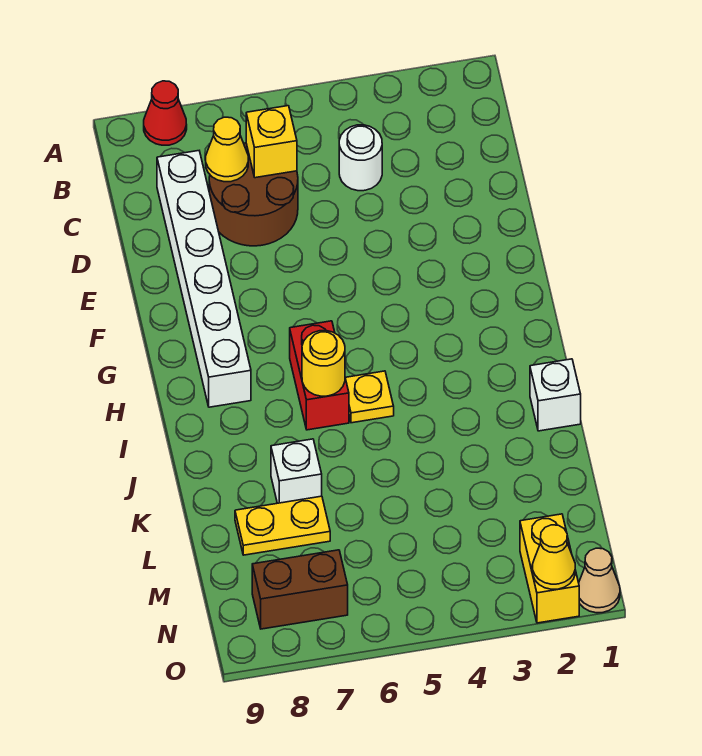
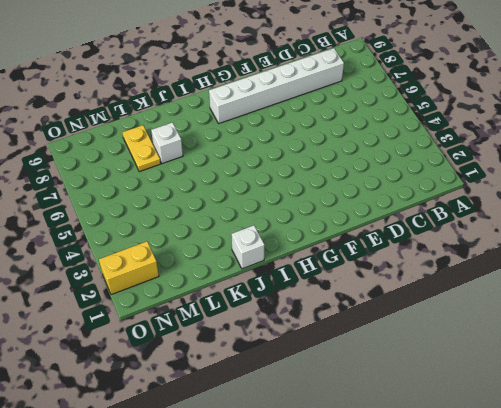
none -> red cone A8 level 1
none -> white round brick C4 level 1
none -> brown round brick C6:D7 level 1

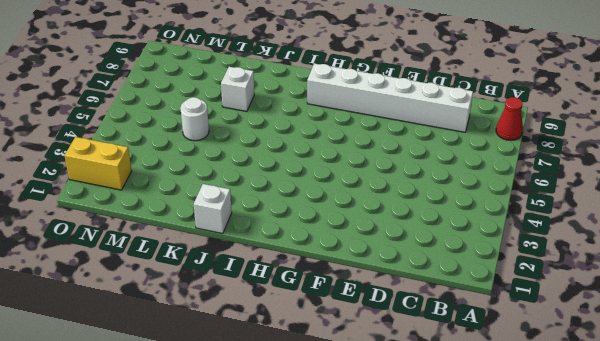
white round brick L5 level 1 -> white round brick C4 level 1
none -> brown round brick C6:D7 level 1
none -> red brick H6:I6 level 1
none -> yellow plate I5 level 1

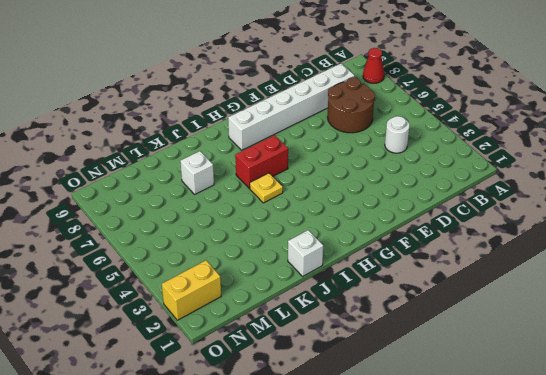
none -> yellow plate L7:L8 level 1
none -> brown brick N7:N8 level 1
none -> tan cone O1 level 1

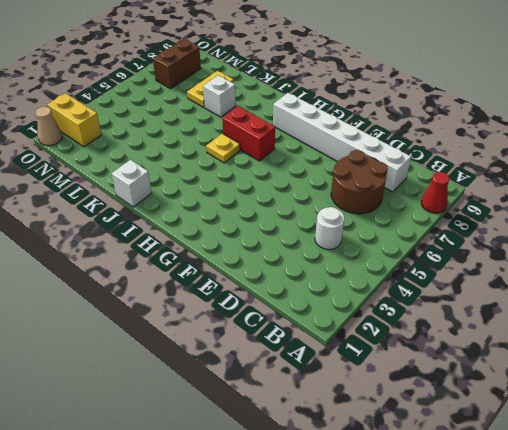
none -> yellow brick C6 level 2
none -> yellow cone C7 level 2
none -> yellow round brick I6 level 2

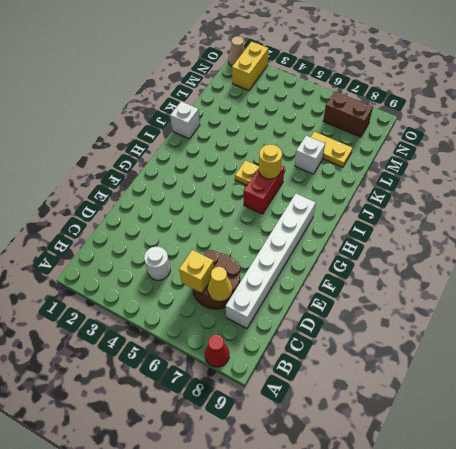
none -> yellow cone O2 level 2

